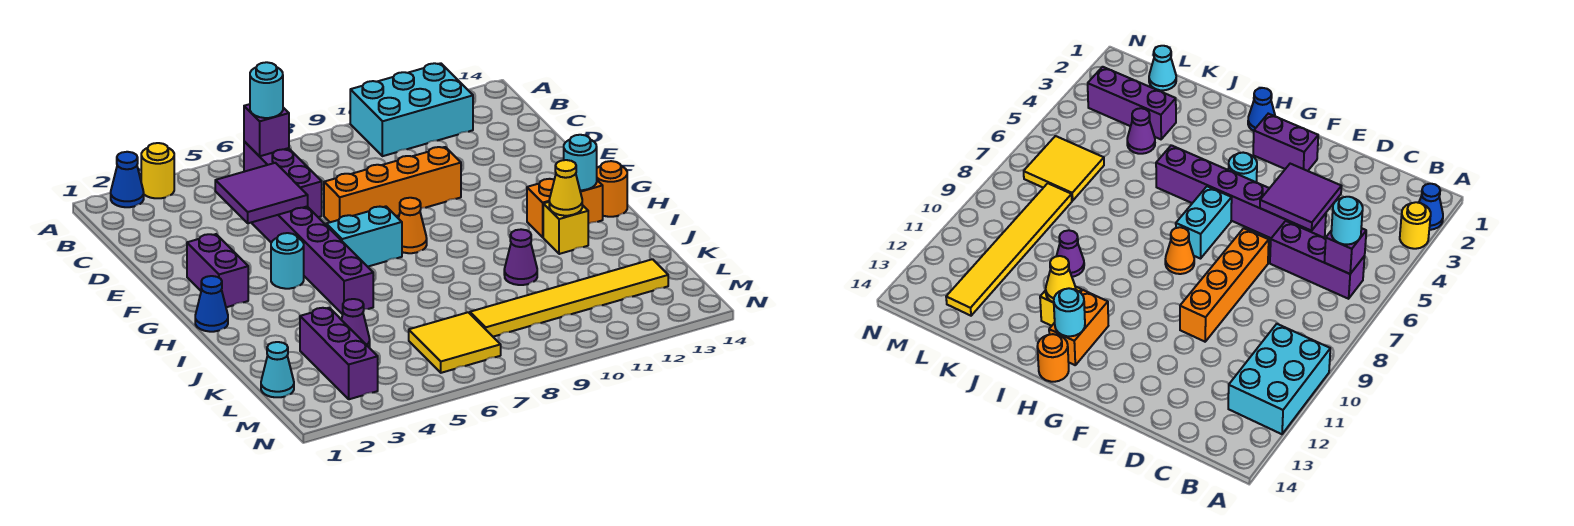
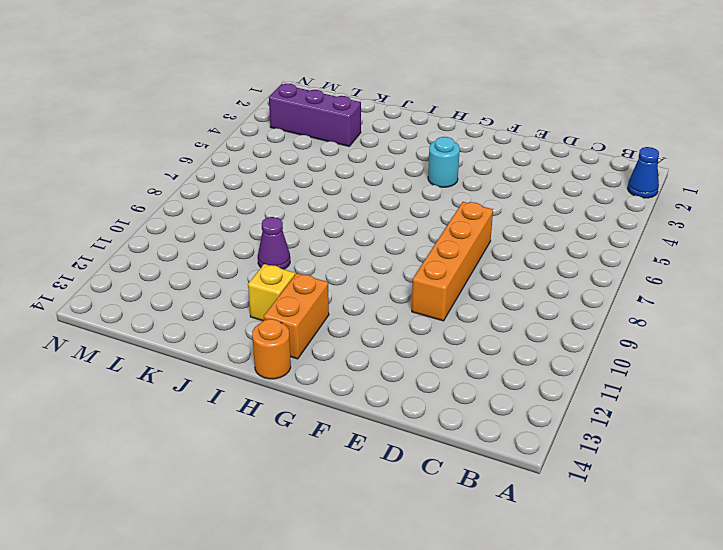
none -> yellow round brick A3 level 1
none -> cyan brick A10:B12 level 1
none -> purple brick B6:D6 level 1

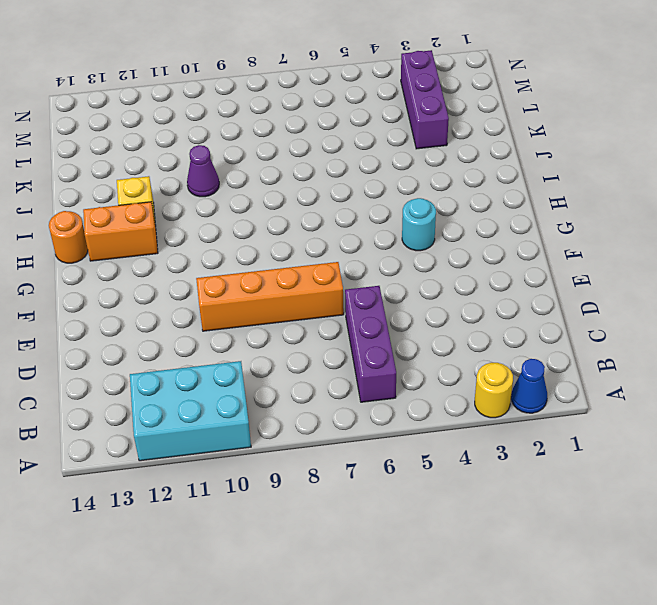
none -> purple brick D5:I5 level 1
none -> purple brick F2:G2 level 1
none -> cyan brick G6:G7 level 1

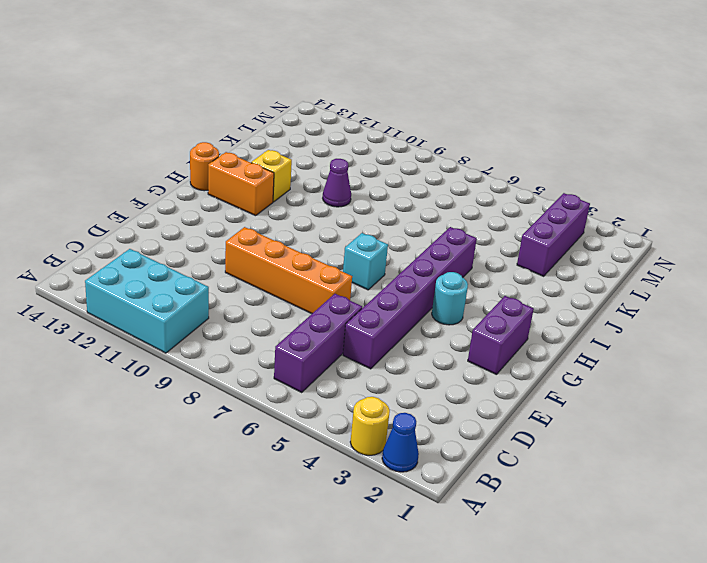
cyan brick G7 level 1 -> cyan brick G6:G7 level 1
none -> orange cone G8 level 1
none -> blue cone H1 level 1
none -> purple cone K4 level 1

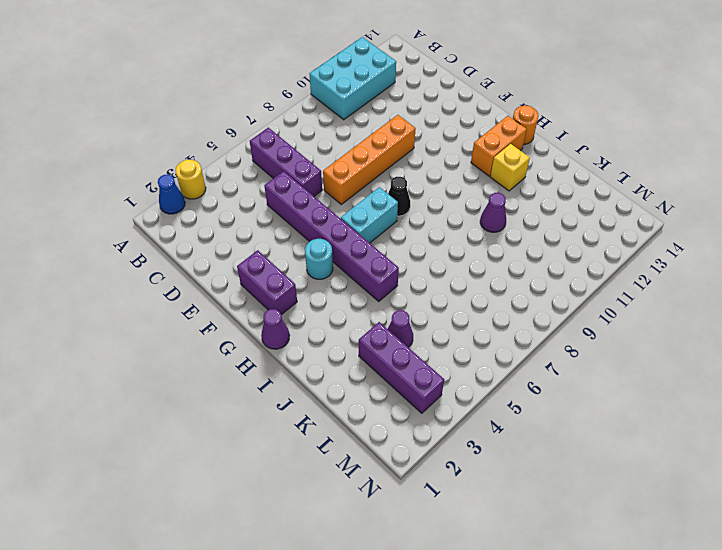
black cone G8 level 1 -> orange cone G8 level 1
purple cone H1 level 1 -> blue cone H1 level 1
none -> cyan cone L1 level 1
none -> yellow tile L6:M7 level 1
none -> yellow tile L8:L13 level 1

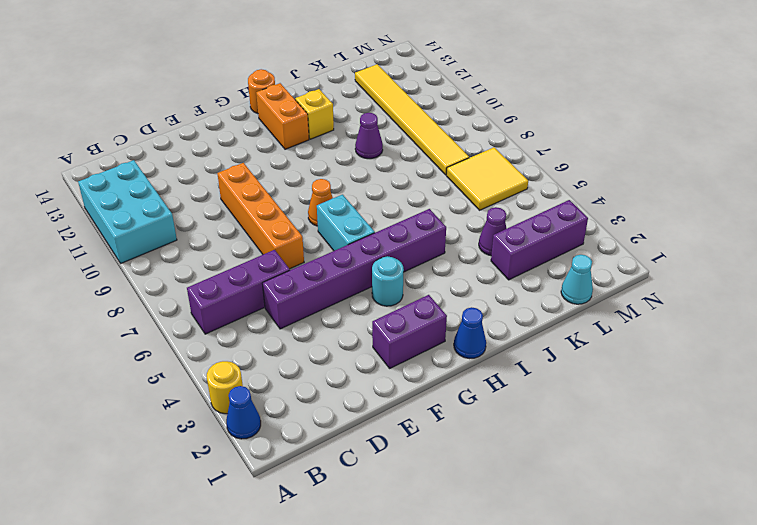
none -> purple brick B6 level 2
none -> purple tile D4:E5 level 2
none -> cyan round brick H13 level 2

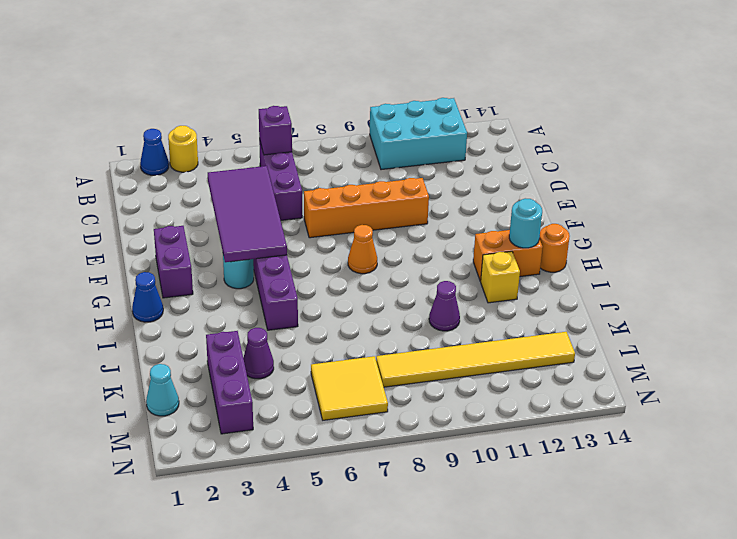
purple tile D4:G5 level 2 -> purple tile D4:E5 level 2
none -> cyan brick G6:G7 level 1
none -> yellow cone I12 level 2
none -> cyan round brick B6 level 3

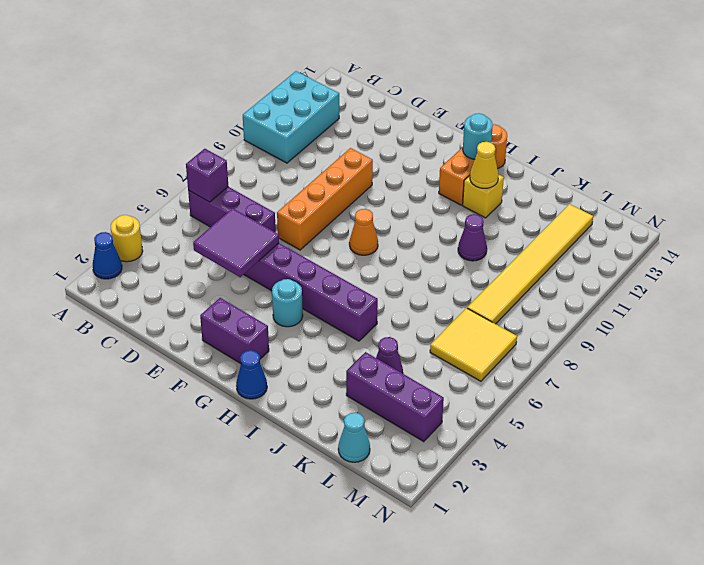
none -> cyan brick G6:G7 level 1
none -> cyan round brick B6 level 3

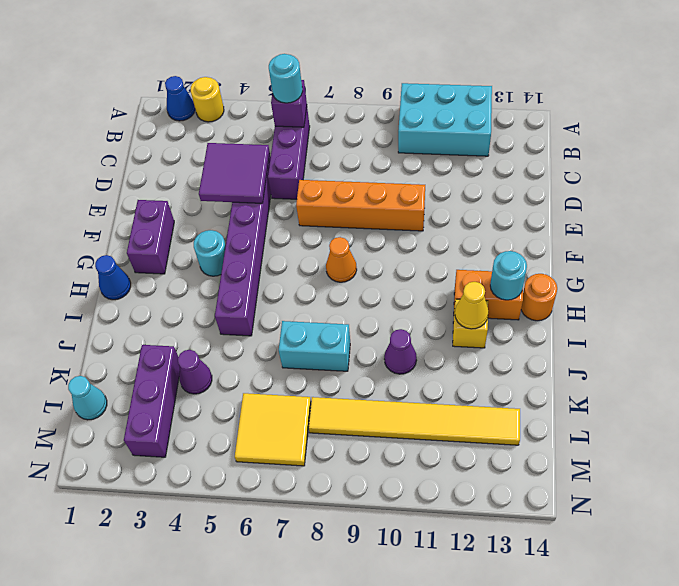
cyan brick J7:J8 level 1 -> cyan brick G6:G7 level 1

